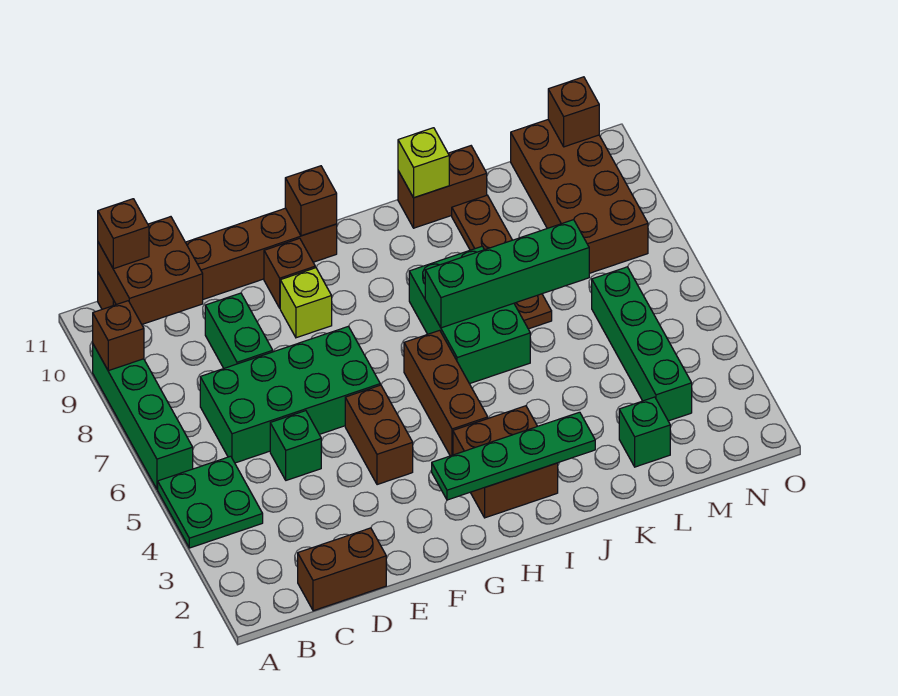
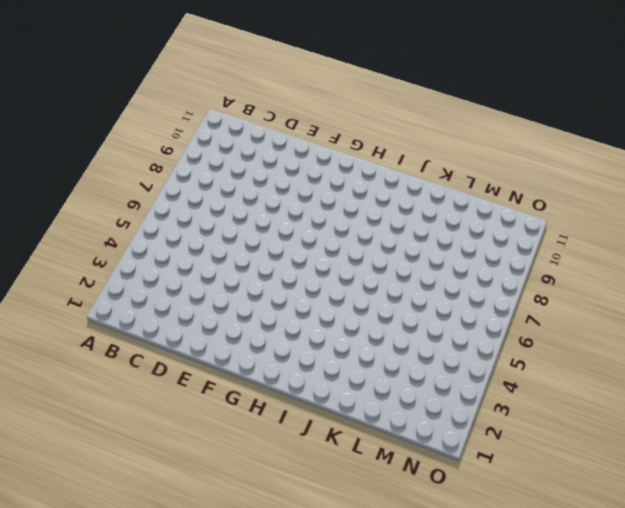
none -> green plate A4:B5 level 1
none -> green brick A6:A9 level 1
none -> brown brick B11:G11 level 1

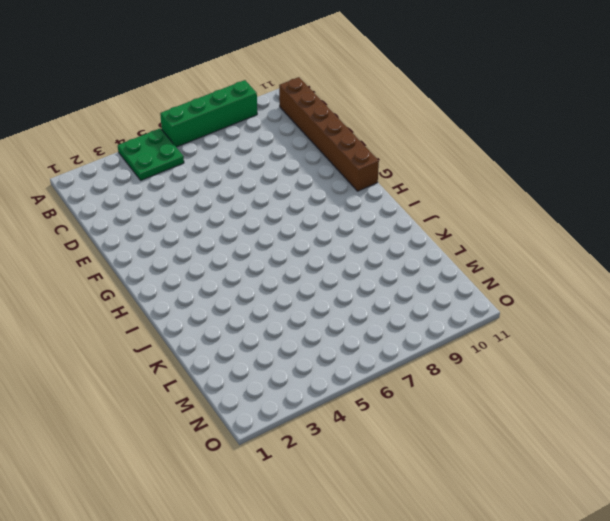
none -> brown brick C1:D1 level 1
none -> green brick C6:F7 level 1
none -> green brick D5 level 1

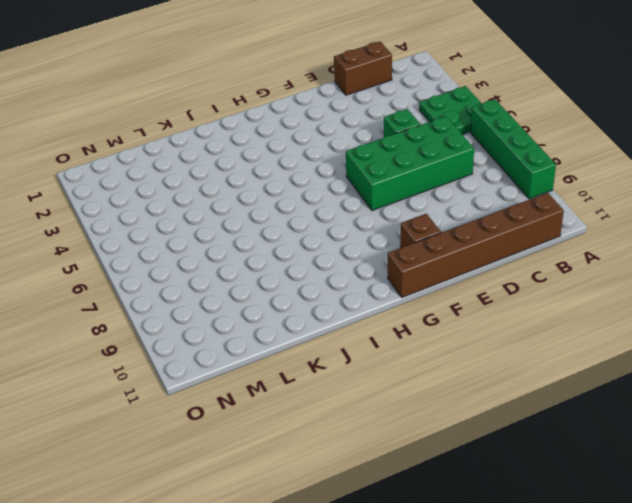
none -> green brick D8:D9 level 1
none -> brown brick F4:F5 level 1
none -> lime brick F9 level 1

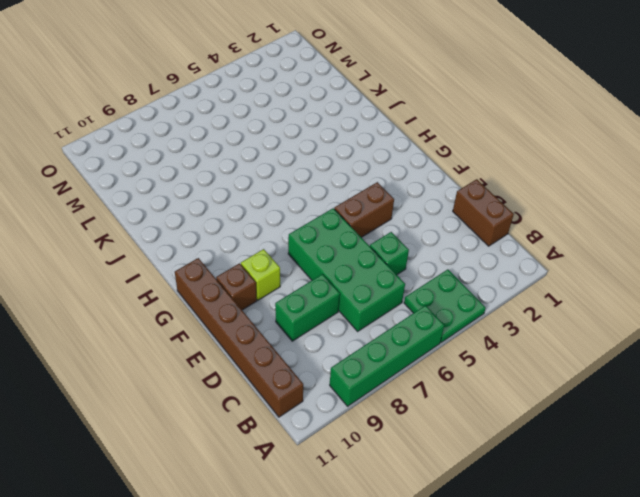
none -> brown brick H2:I3 level 1
none -> brown brick H4:H6 level 1
none -> green brick I6:J8 level 1

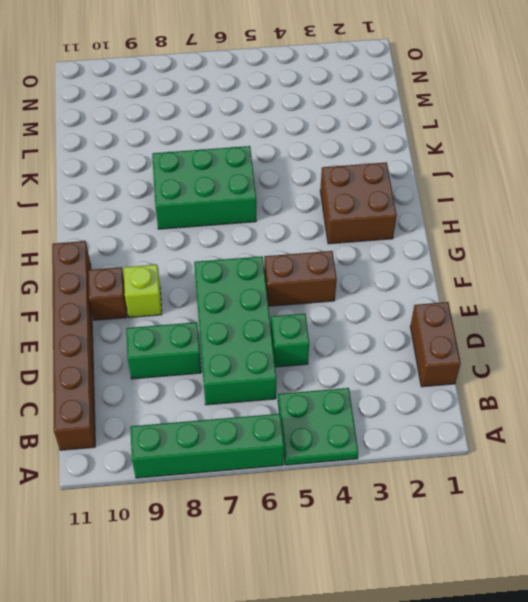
none -> brown brick H4:H6 level 1
none -> brown brick J11:K11 level 1
none -> brown plate K7:K10 level 1

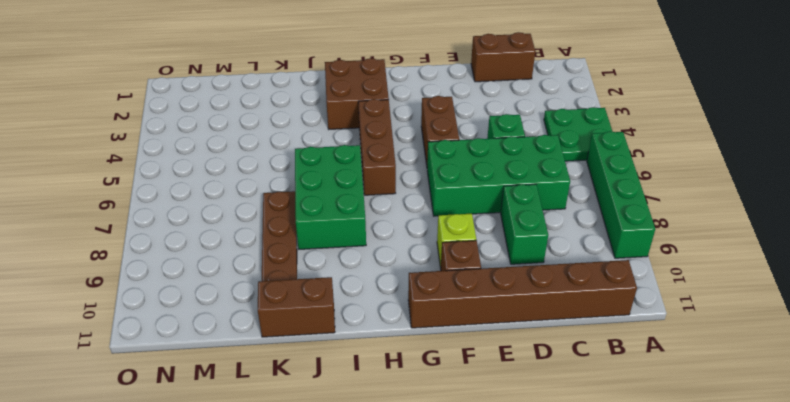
none -> green brick L2 level 1
none -> green brick M3:M6 level 1
none -> brown brick M8:N11 level 1

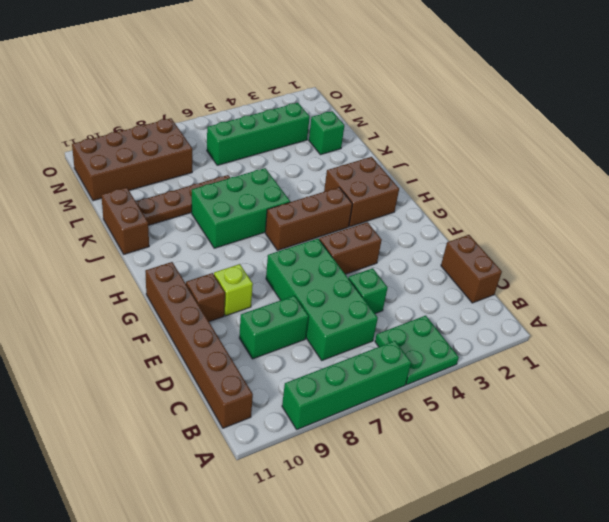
none -> brown brick A9 level 2
none -> brown brick B10:C11 level 2
none -> green plate G2:J2 level 2

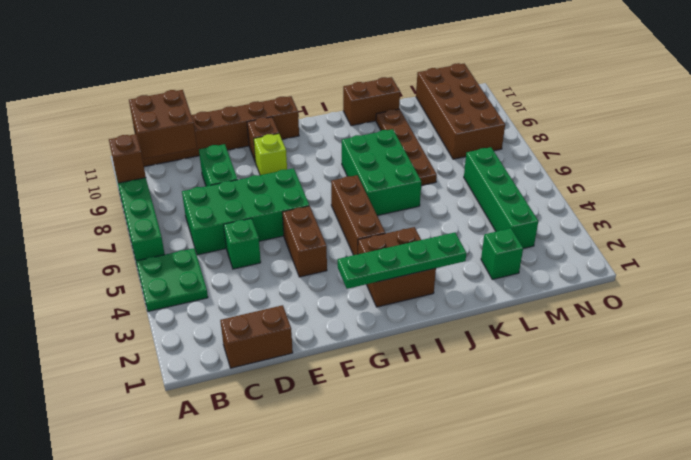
none -> brown brick G11 level 2
none -> green brick I7:L7 level 2
none -> lime brick J11 level 2

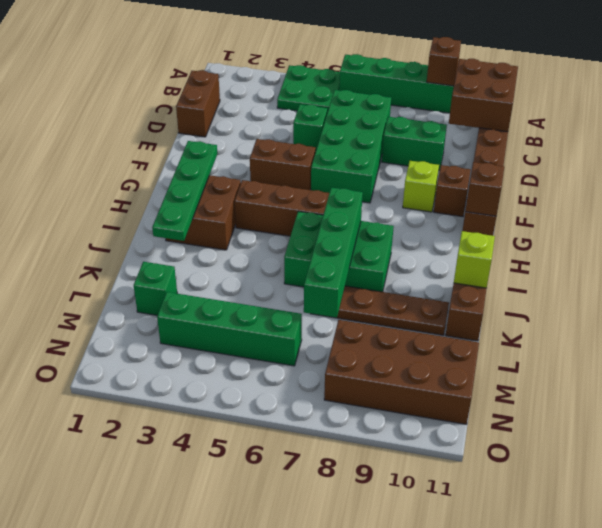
none -> brown brick N11 level 2
none -> brown brick B11 level 3

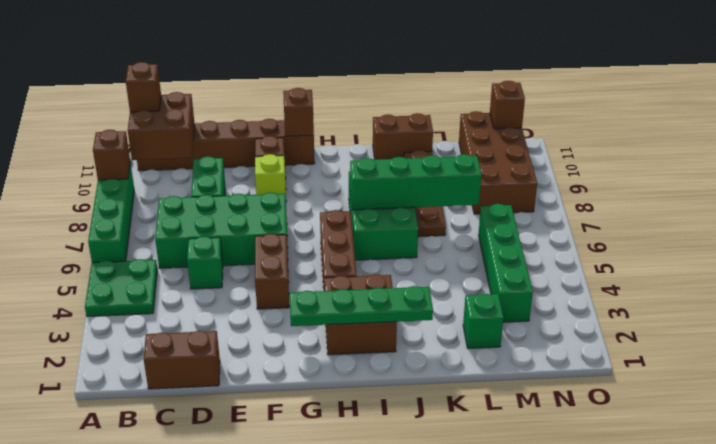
none -> lime brick J11 level 2

